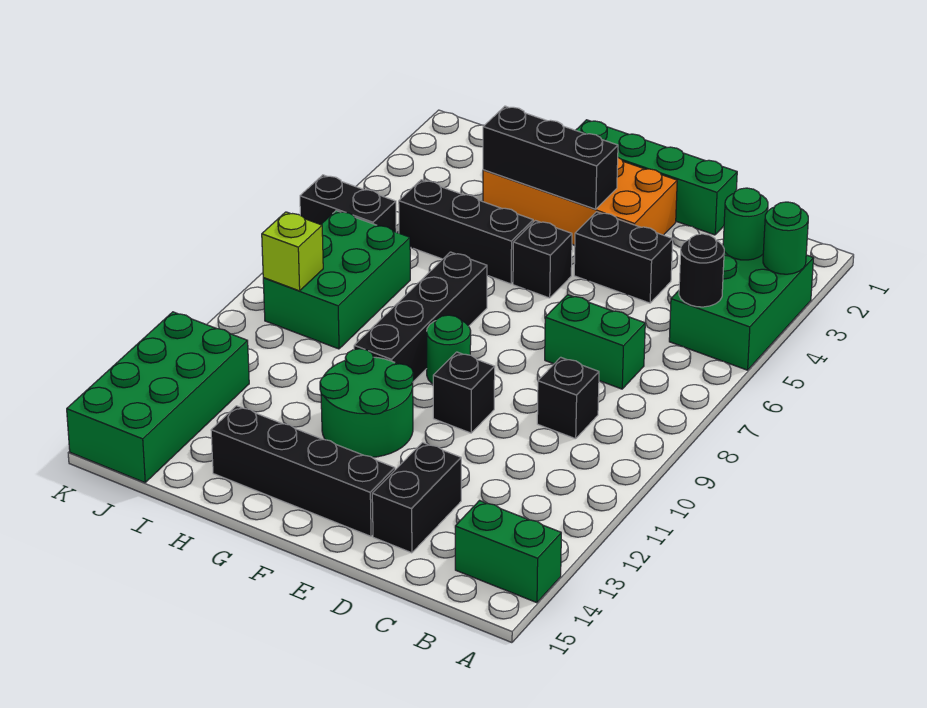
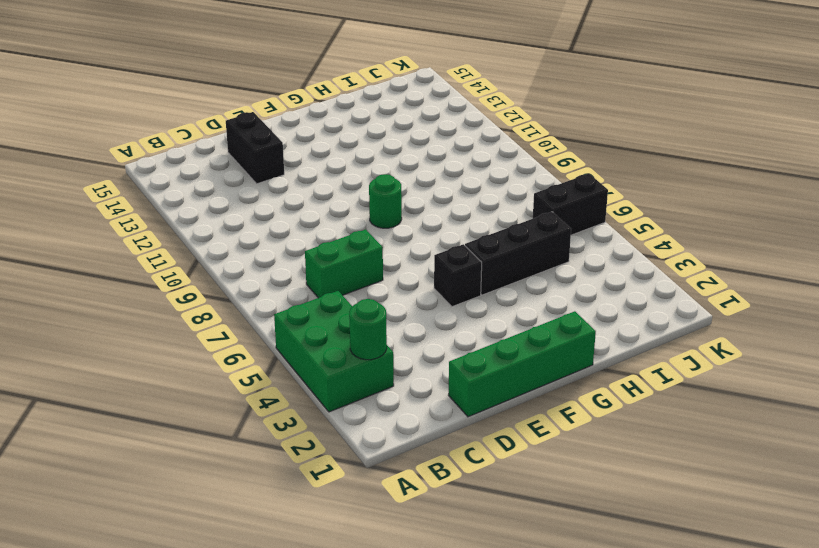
none -> green brick A14:B14 level 1
none -> black brick C9 level 1
none -> black brick D4:E4 level 1

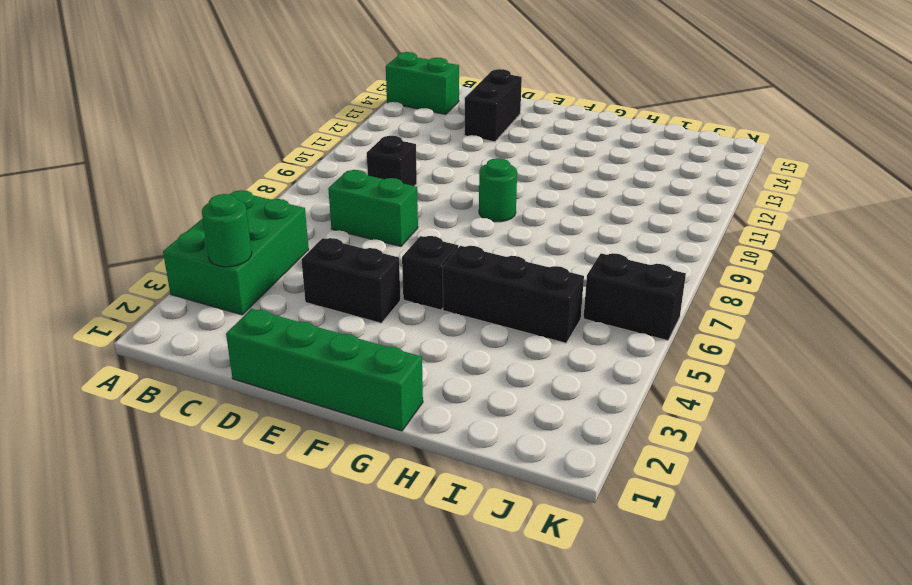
none -> orange brick E2:H3 level 1
none -> black brick E10 level 1
none -> black brick E14:H14 level 1

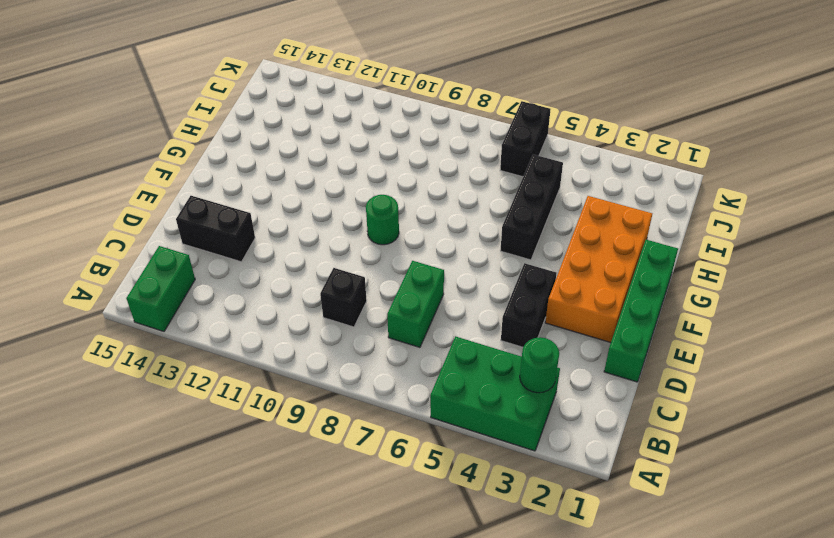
none -> black brick E10 level 1
none -> black brick E14:H14 level 1
none -> black brick F5 level 1

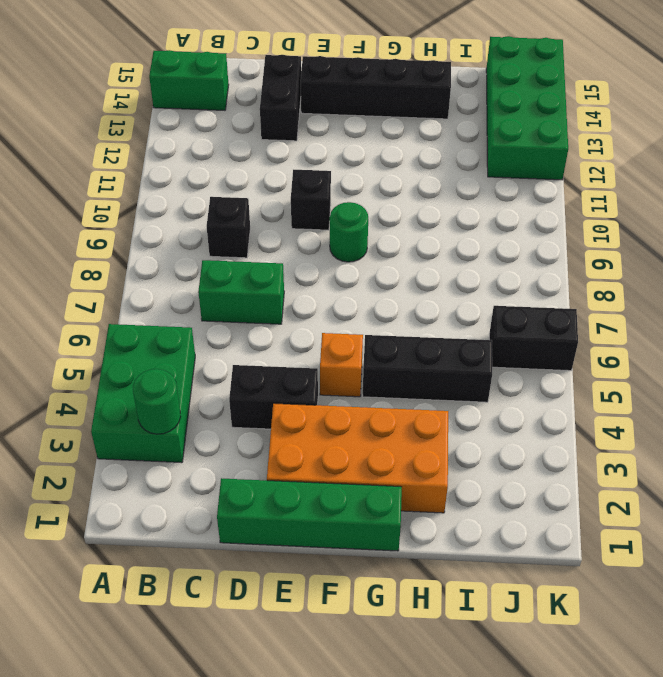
orange brick F5 level 1 -> black brick F5 level 1
none -> green round brick F11:G12 level 1
none -> black brick G7:G10 level 1
none -> green brick I7:J9 level 1

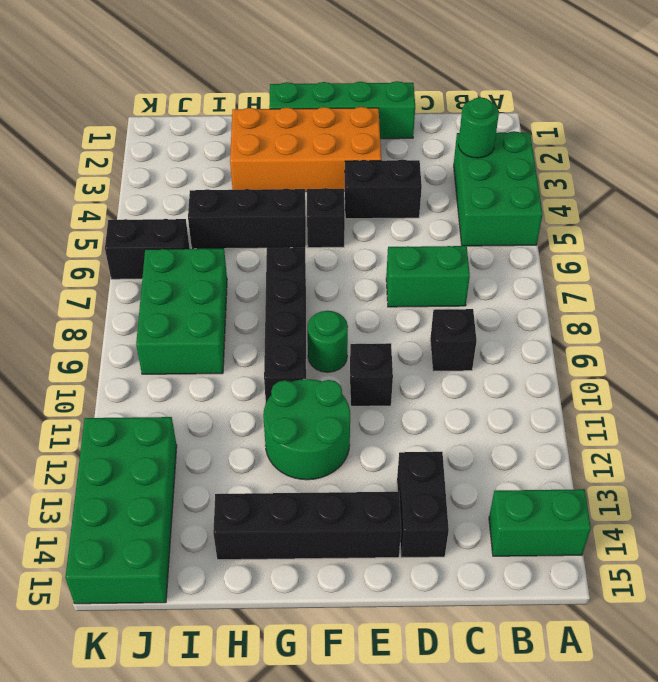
none -> green round brick A3 level 2
none -> black round brick B5 level 2
none -> black brick F3:H3 level 2

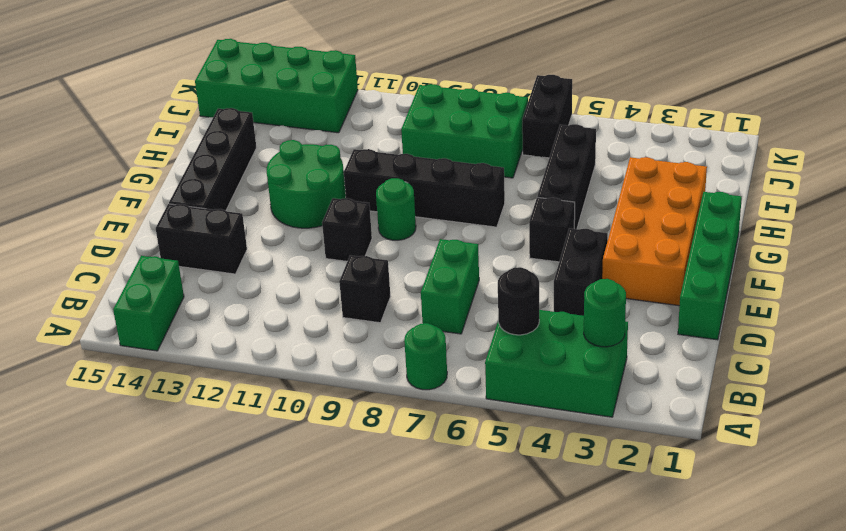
green round brick A7 level 1 -> green round brick A3 level 2
none -> black brick F3:H3 level 2
none -> lime brick J9 level 2

